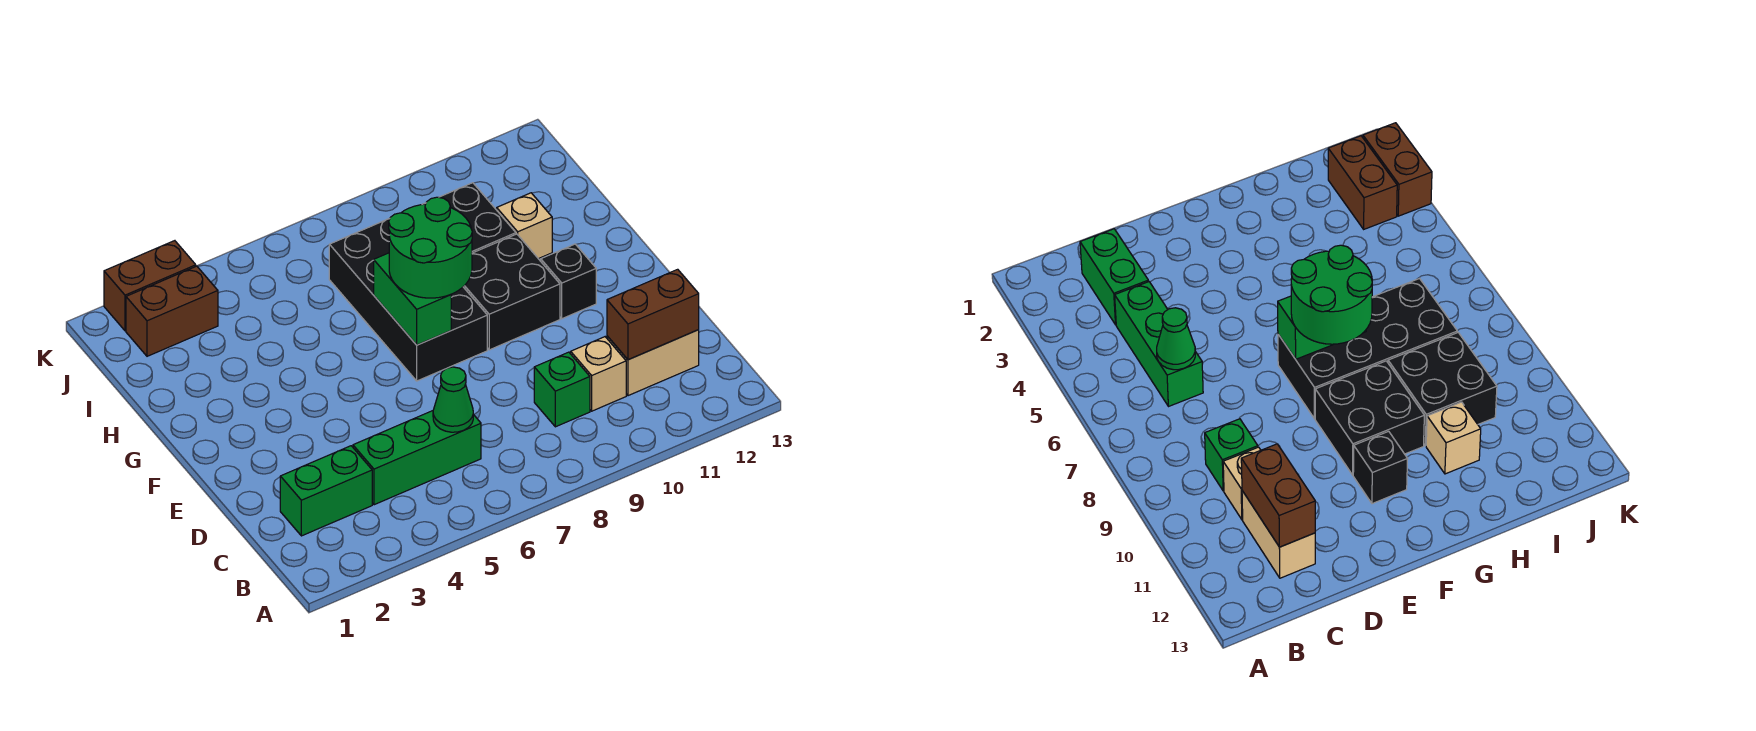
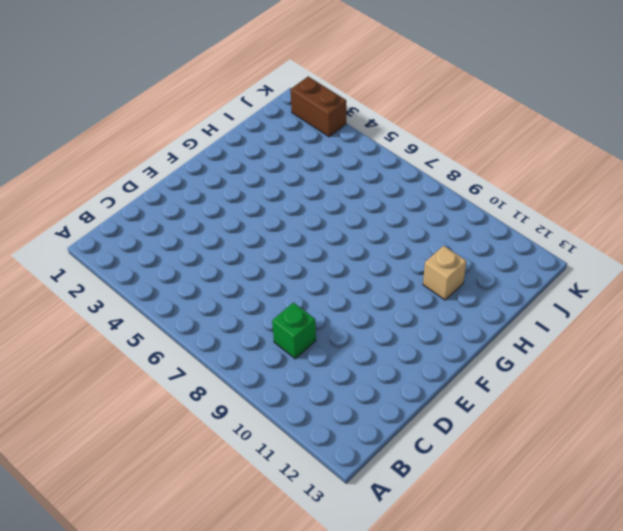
none -> green brick C2:C3 level 1
none -> green brick C4:C6 level 1
none -> tan brick C10 level 1

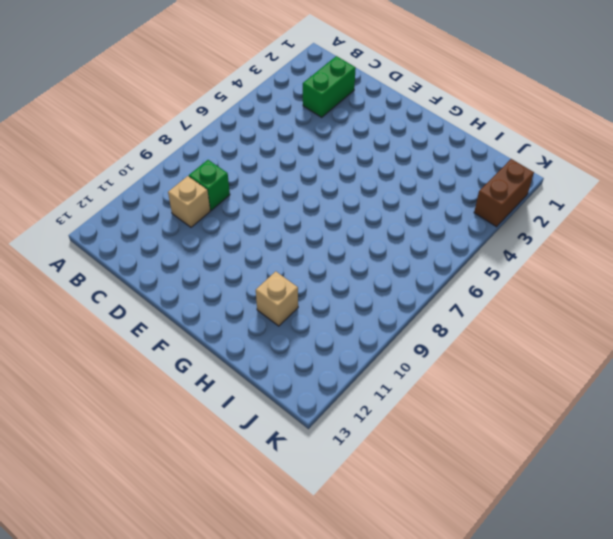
none -> green brick C4:C6 level 1
none -> tan brick C11:C12 level 1
none -> black brick F7:I8 level 1

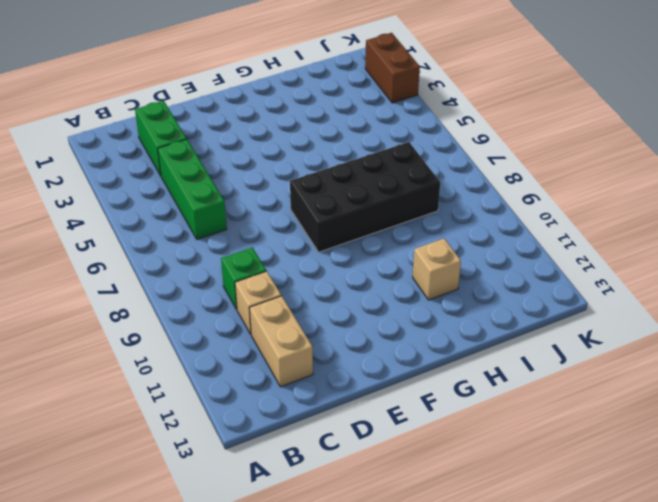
none -> black brick F9:G10 level 1
none -> black brick F11 level 1
none -> black brick H9:I10 level 1

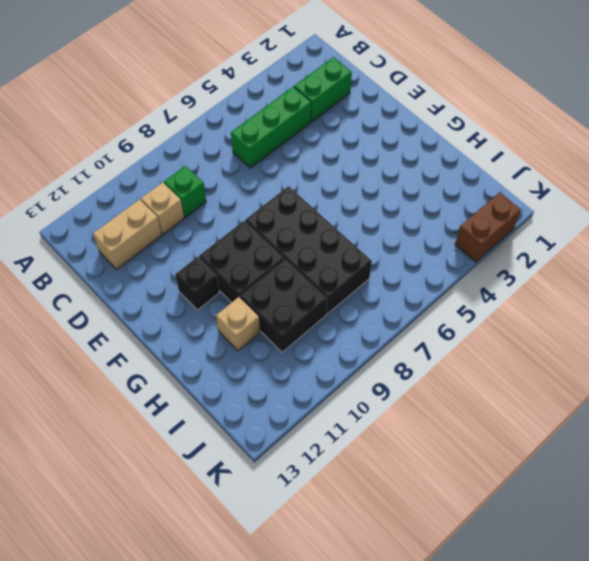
none -> brown brick J2:J3 level 1
none -> green cone C6 level 2
none -> brown brick C11:C12 level 2

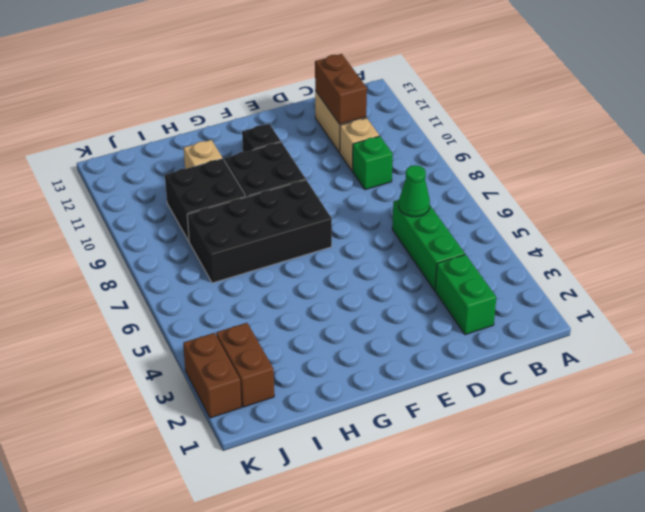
none -> green brick F7:G7 level 2
none -> green round brick F7:G8 level 3

